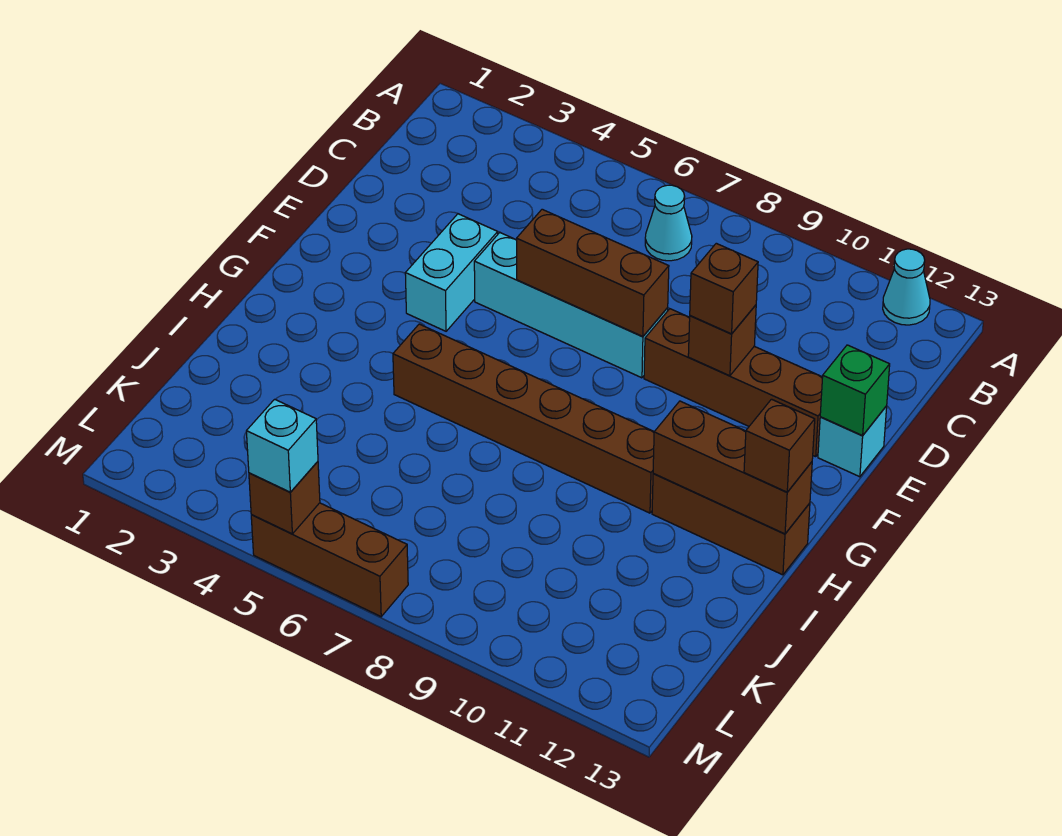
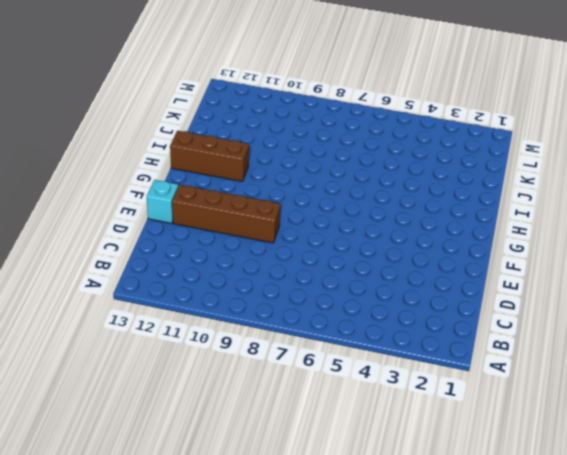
none -> cyan cone A12 level 1
none -> cyan cone B7 level 1
none -> cyan brick E4:F4 level 1

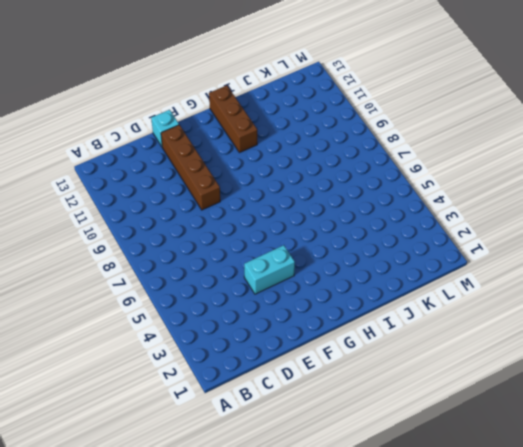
none -> cyan cone A12 level 1
none -> cyan cone B7 level 1
none -> cyan brick E5:E8 level 1

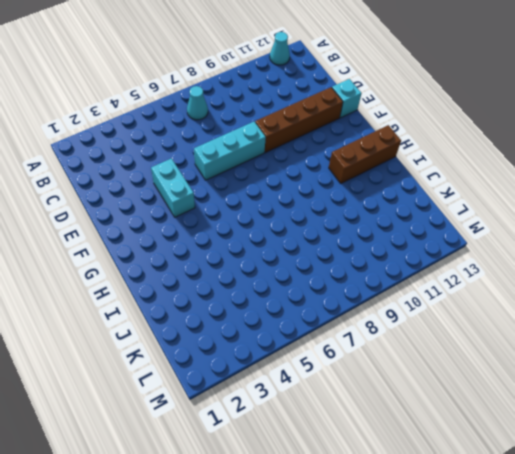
cyan brick E6:E8 level 1 -> cyan brick E5:E8 level 1
none -> brown brick H5:H10 level 1
none -> brown brick M5:M7 level 1
none -> brown brick E6:E8 level 2

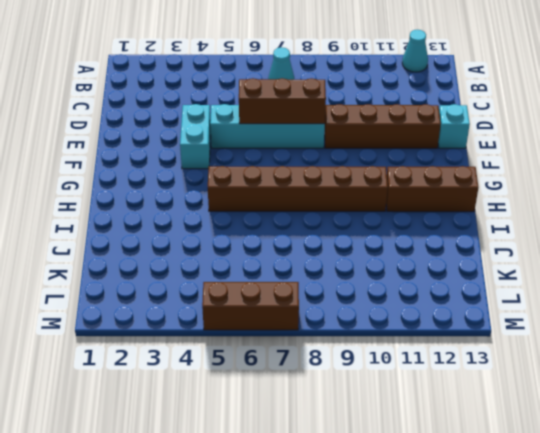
none -> brown brick E10 level 2
none -> green brick E13 level 2
none -> brown brick H11:H13 level 2

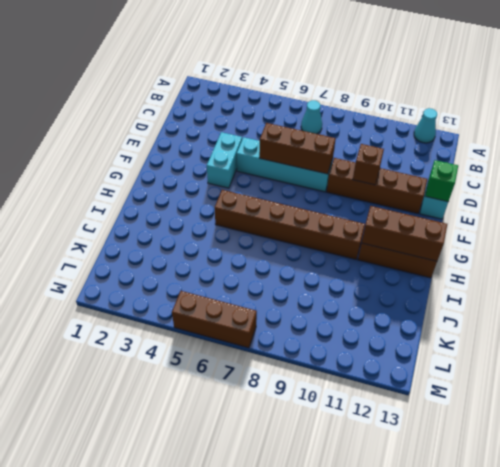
none -> brown brick M5 level 2
none -> brown brick E10 level 3
none -> brown brick H13 level 3

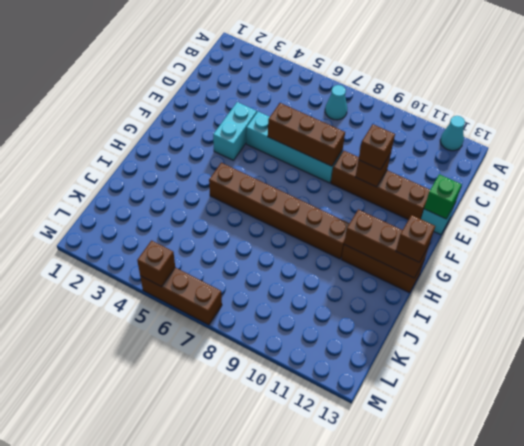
none -> cyan brick M5 level 3

